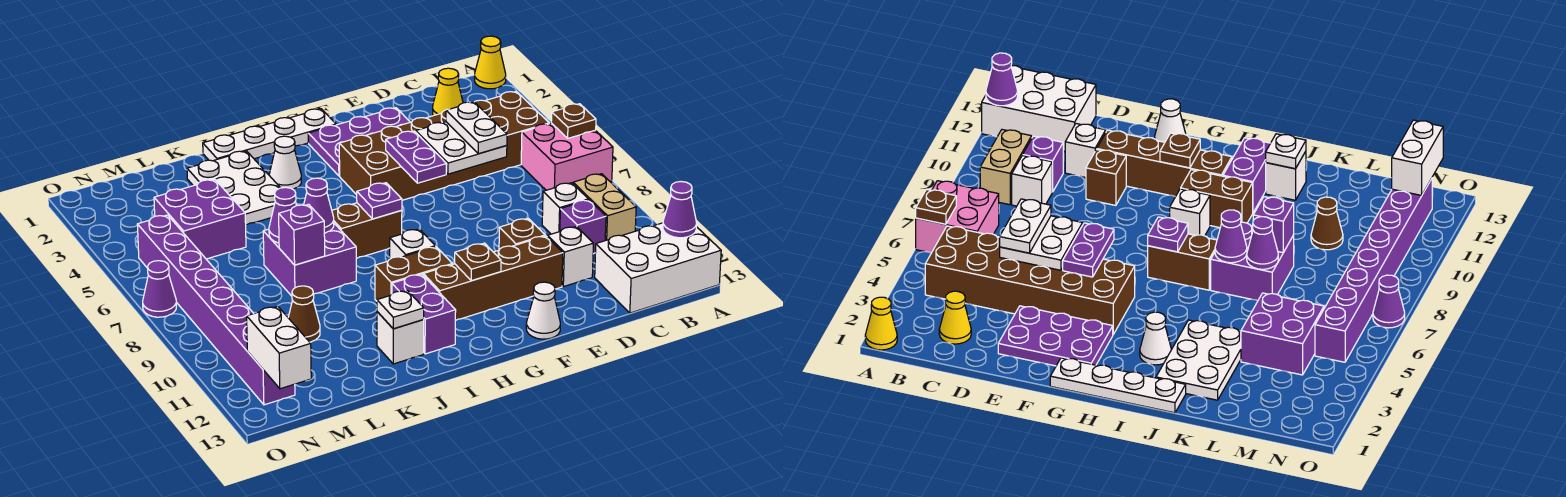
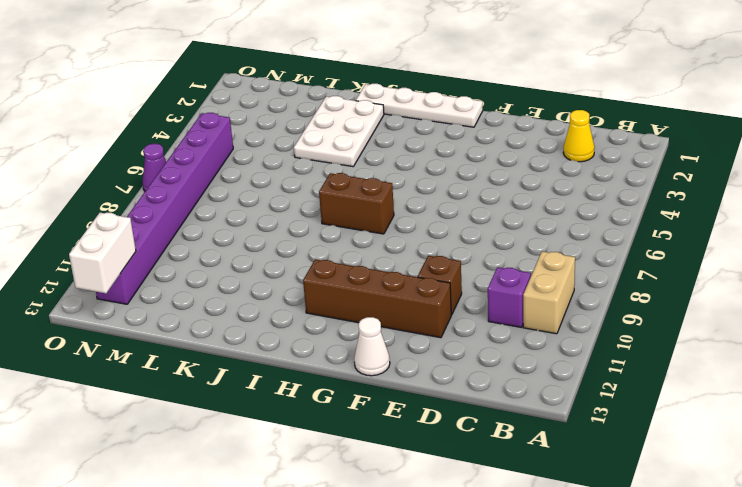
none -> yellow cone A1 level 1
none -> pink brick A6:B7 level 1
none -> white brick A12:C13 level 1
none -> brown brick B4:G5 level 1

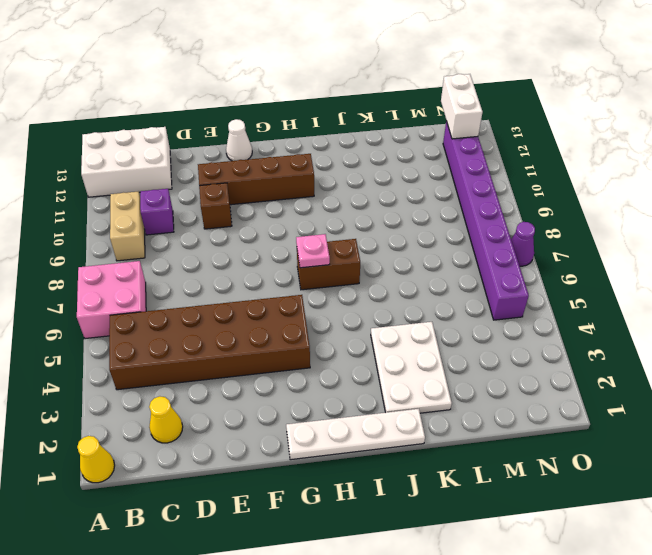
pink plate H7 level 2 -> purple plate H7 level 2
none -> white brick C9 level 1
none -> white brick D11 level 1
none -> purple plate E2:G3 level 1
none -> white brick H9 level 1

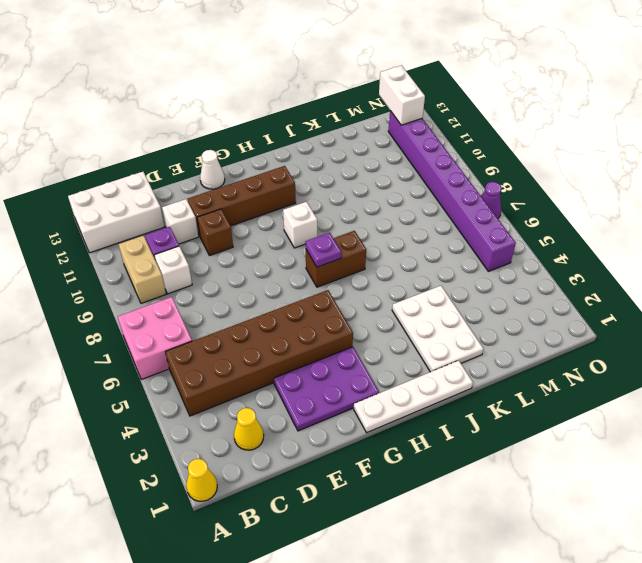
none -> brown brick H10:I10 level 1
none -> white cone I3 level 1
none -> purple brick I11:I12 level 1
none -> purple brick J7:K8 level 1

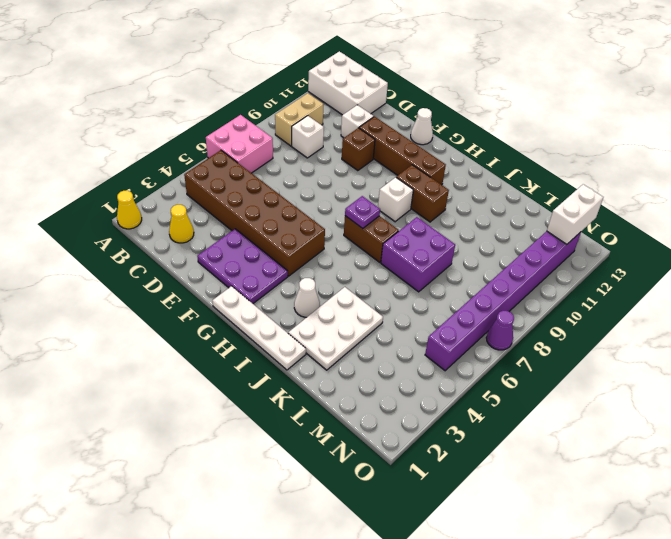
none -> purple brick C10 level 1
none -> purple brick I11:I12 level 1
none -> white brick J12 level 1
none -> purple brick L4:M5 level 1

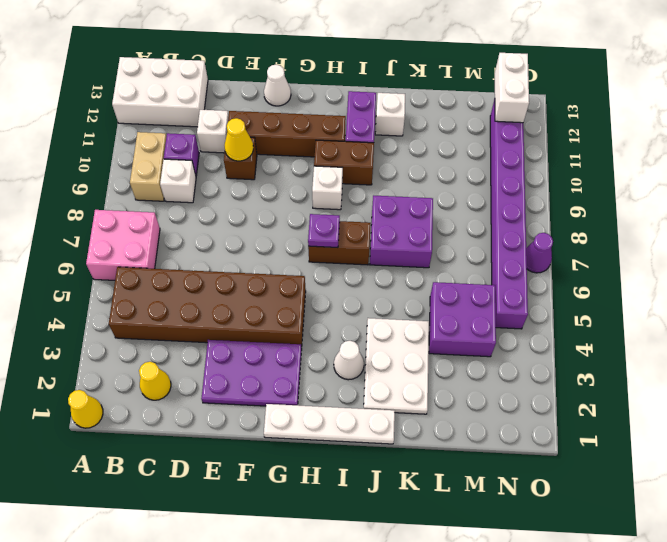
yellow cone E10 level 2 -> none
none -> brown cone L10 level 1
none -> brown plate A6 level 2
none -> purple cone A12 level 2
none -> white plate D5:E6 level 2

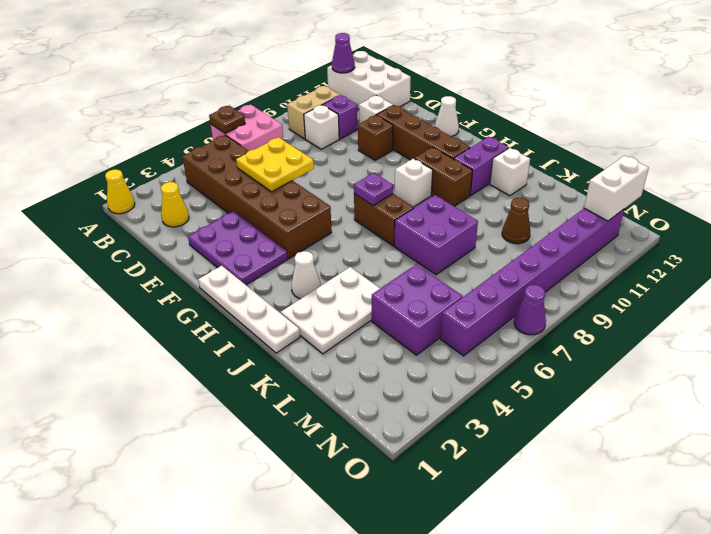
yellow plate D5:E6 level 2 -> white plate D5:E6 level 2
none -> purple plate F5:F6 level 2
none -> brown plate G11 level 2
none -> purple cone J7 level 2
none -> white plate J12 level 2

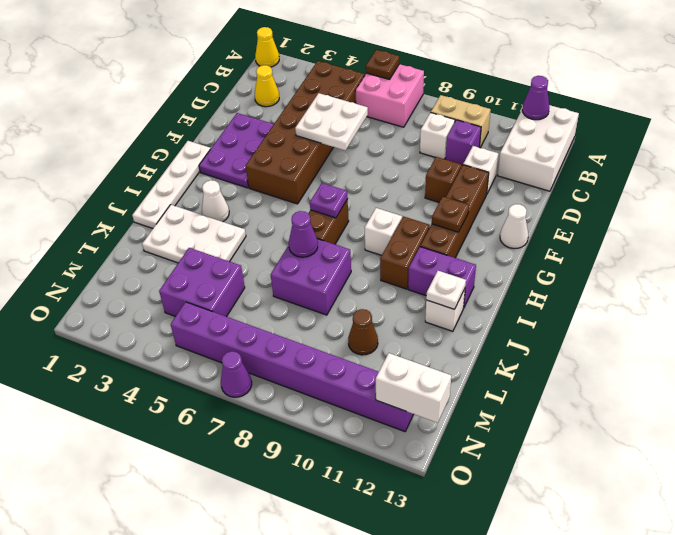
none -> purple plate F5:F6 level 2
none -> purple cone K7 level 2
none -> purple brick K8 level 2
none -> white plate D5:D6 level 3

